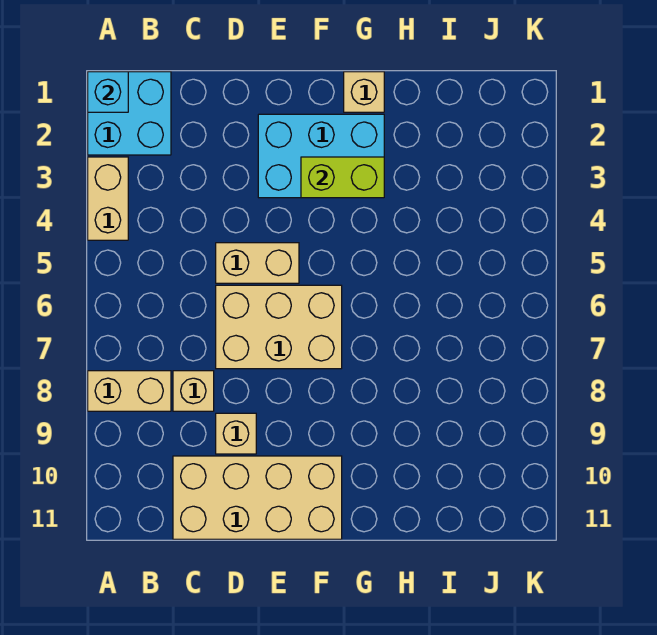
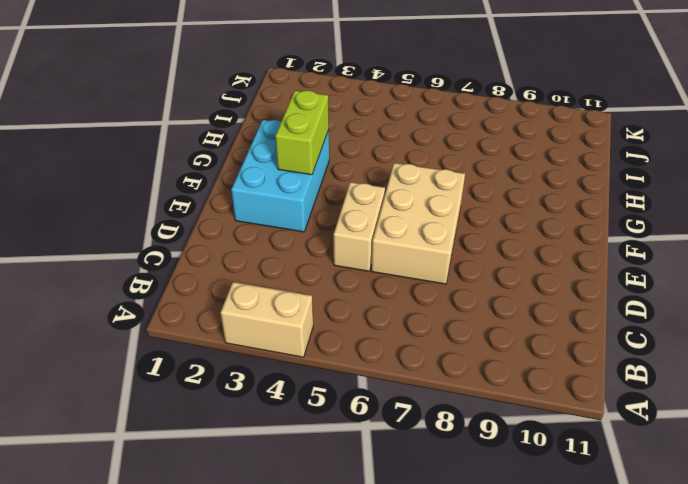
none -> cyan brick A1:B2 level 1
none -> tan brick A8:B8 level 1
none -> tan brick C8 level 1

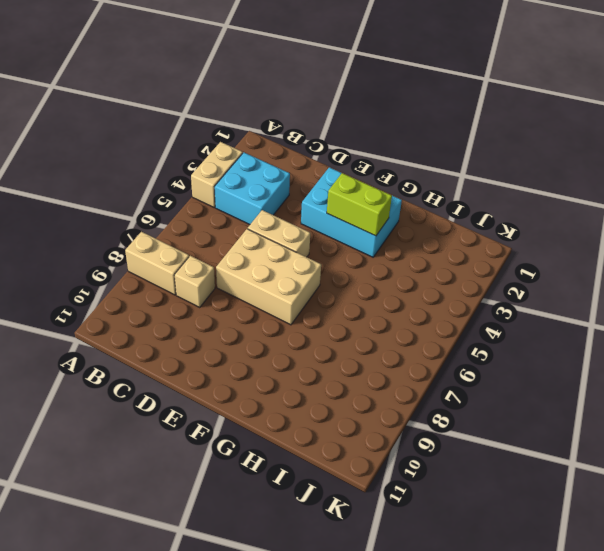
cyan brick B3:C4 level 1 -> cyan brick A1:B2 level 1
none -> tan brick C10:F11 level 1
none -> tan brick D9 level 1
none -> tan brick G1 level 1

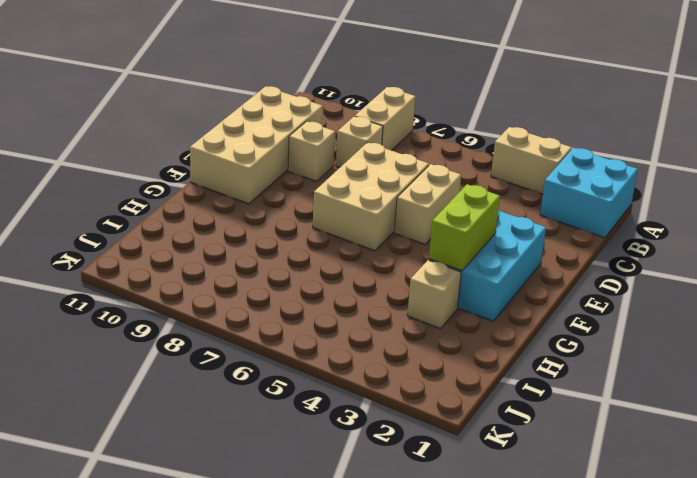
tan brick H3 level 1 -> tan brick G1 level 1
none -> cyan brick A1 level 2

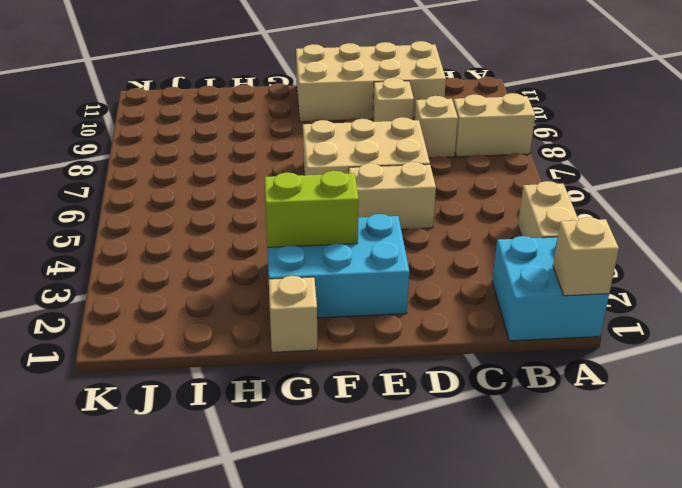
tan brick A1 level 2 -> cyan brick A1 level 2

